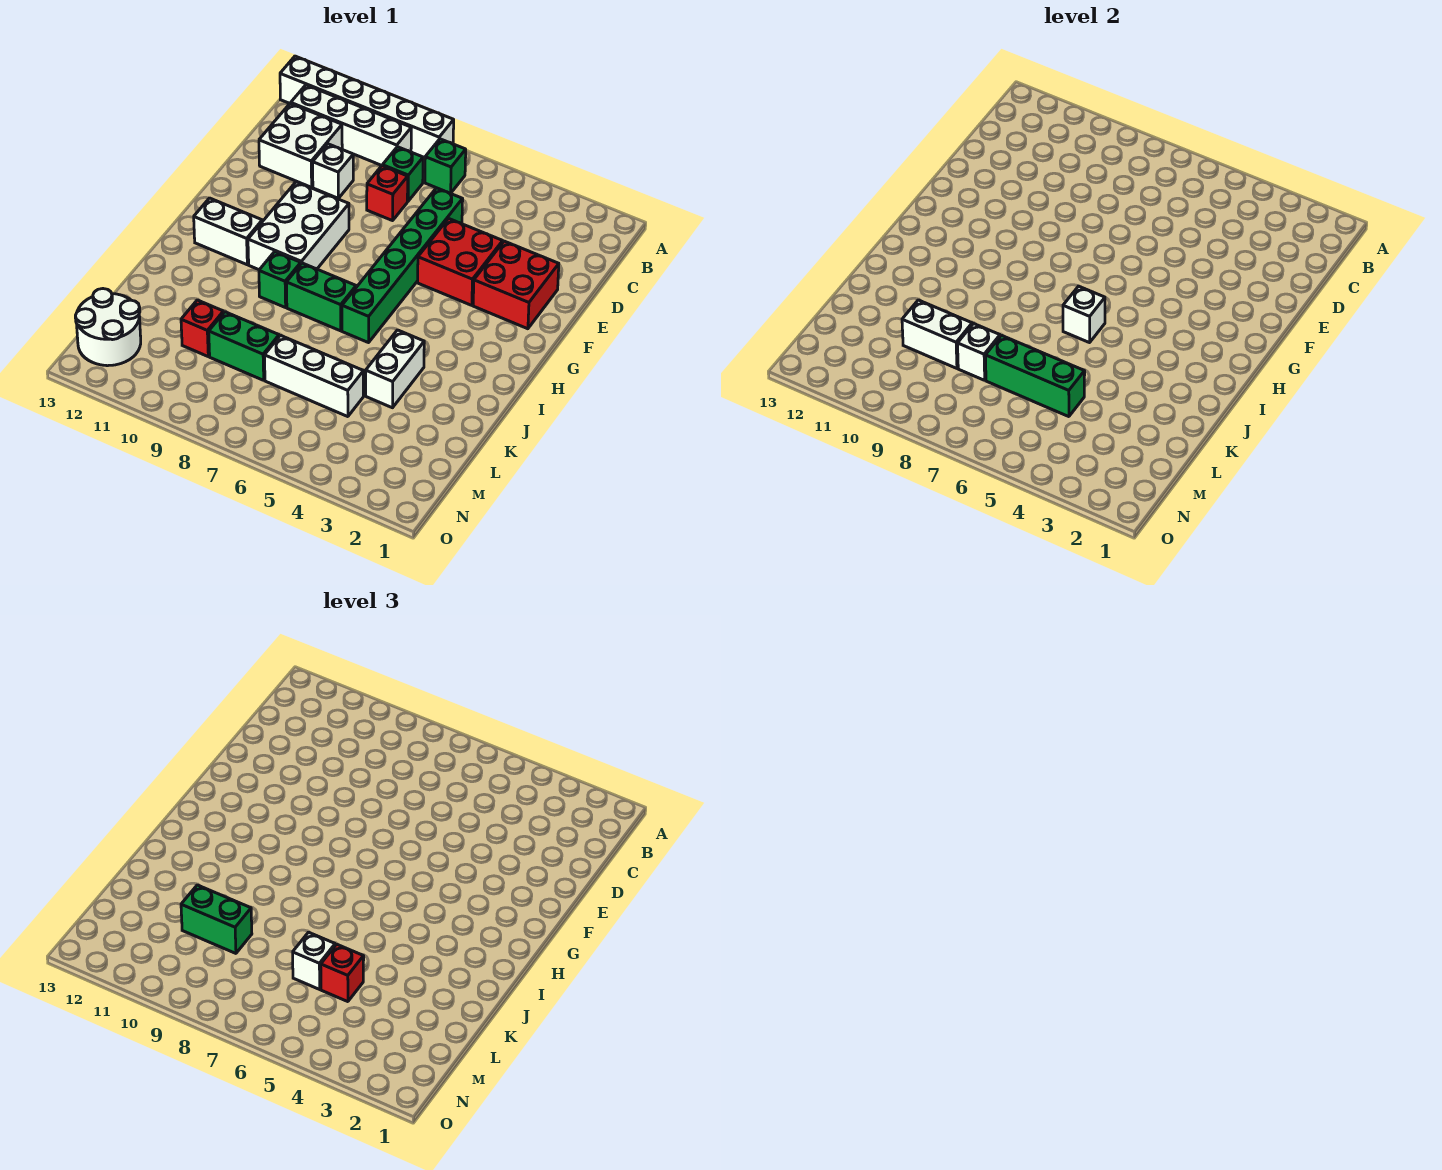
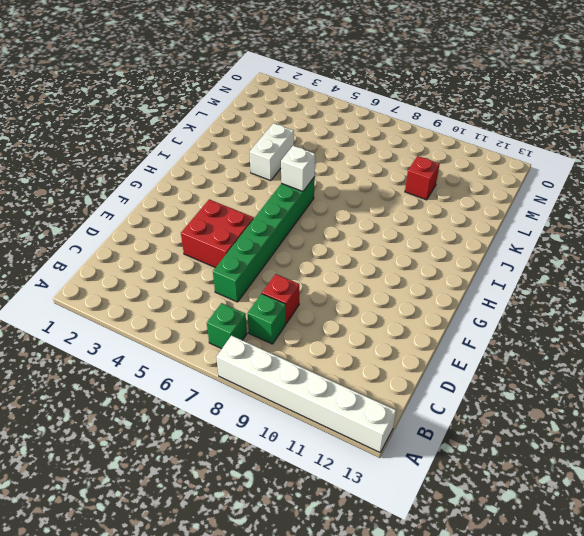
none -> white brick B9:B12 level 1
none -> white brick C11:D12 level 1
none -> white brick D10 level 1

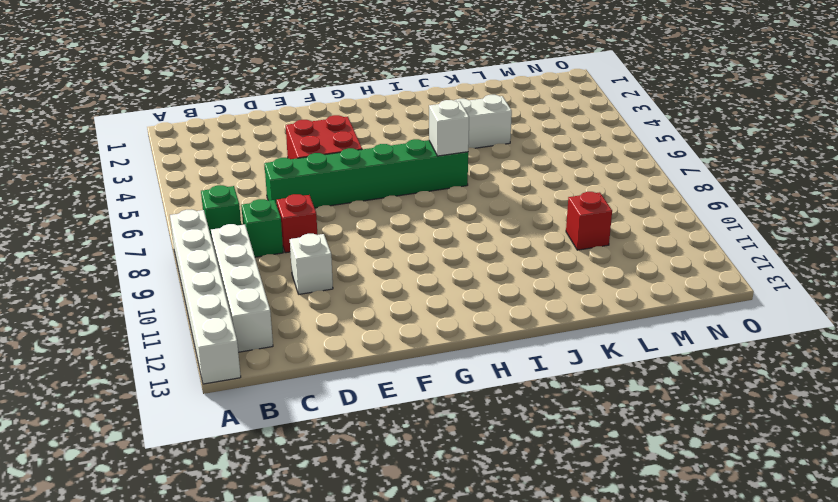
none -> white brick C11:D12 level 1
none -> red brick E2:F3 level 1
none -> white brick F9:H10 level 1

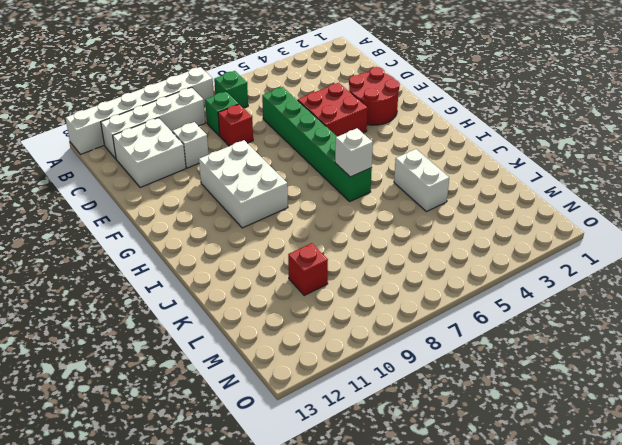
red round brick E2:F3 level 1 -> red brick E2:F3 level 1
none -> white brick H11:H12 level 1
none -> green brick I7:I8 level 1
none -> green brick I9 level 1

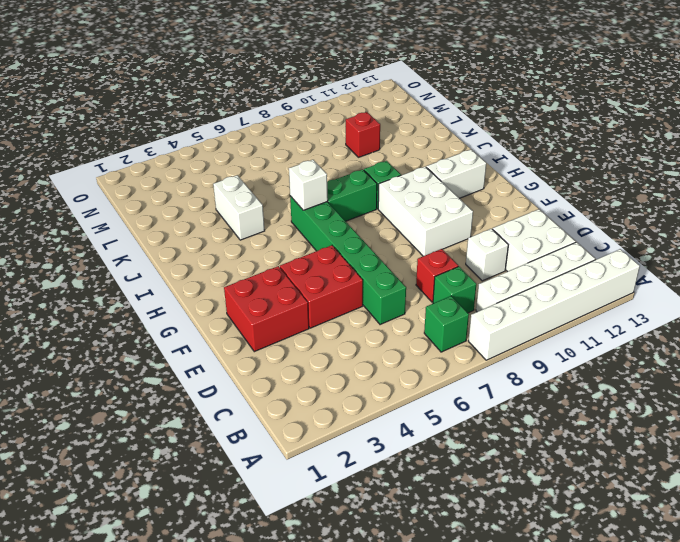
none -> white brick L5:L7 level 1
none -> green brick L8:L9 level 1
none -> white round brick M12:N13 level 1

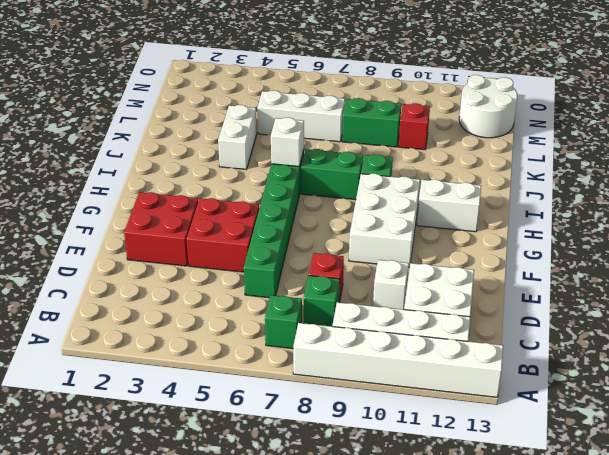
none -> green brick L5:L7 level 2
none -> white brick L8 level 2
none -> white brick L9:L10 level 2

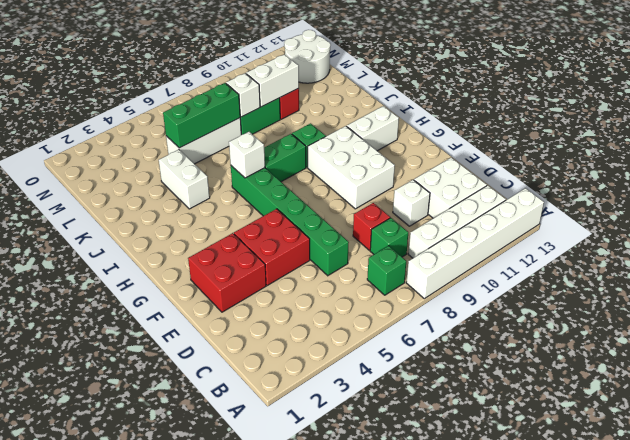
none -> red brick L5 level 3
none -> white brick L6 level 3
none -> green brick L9:L10 level 3

